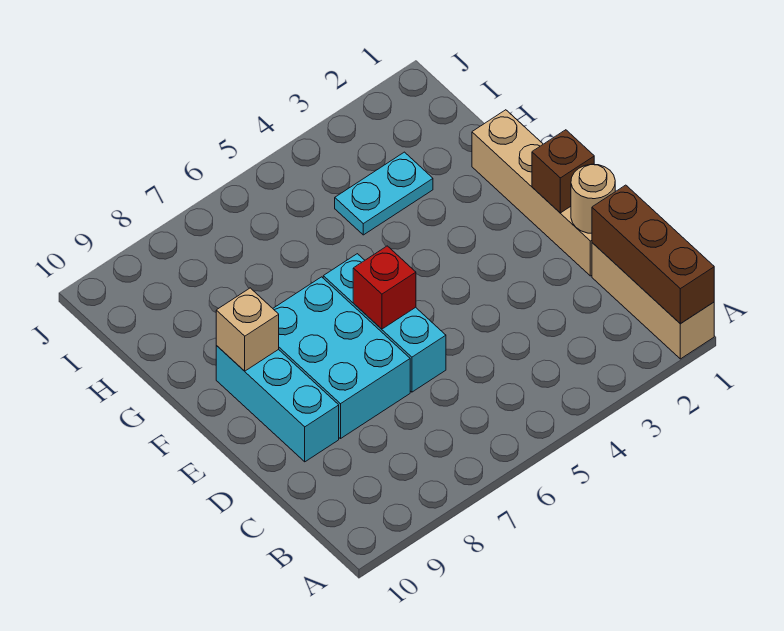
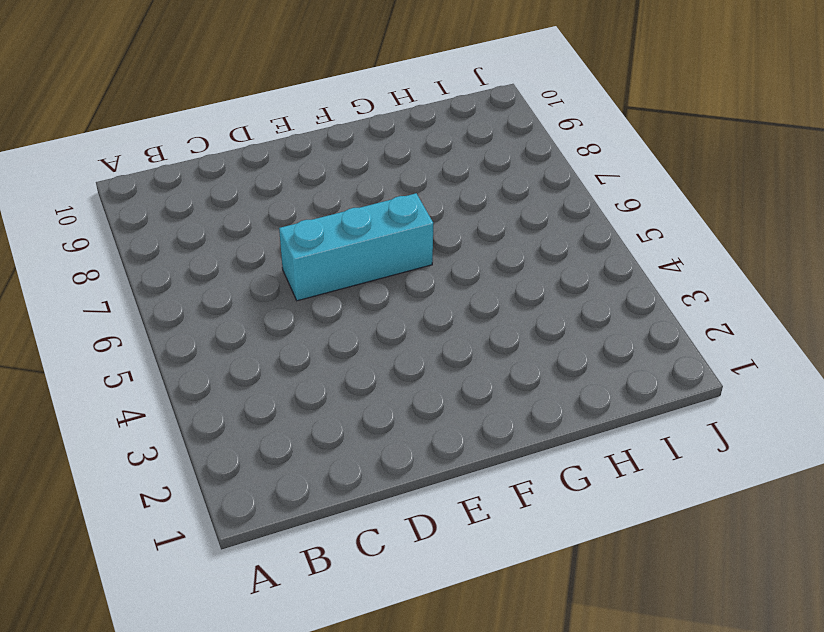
none -> tan brick A1:C1 level 1
none -> tan brick D1:G1 level 1

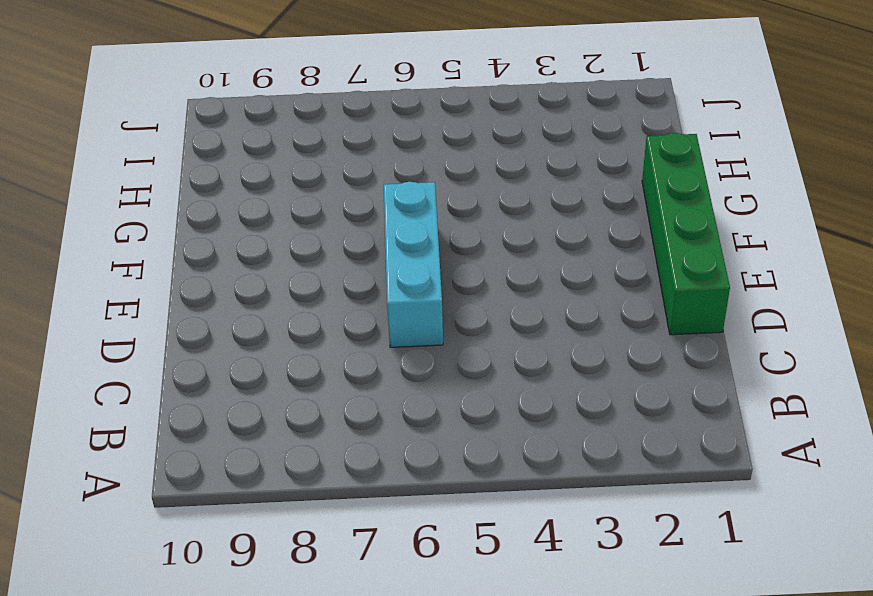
green brick D1:G1 level 1 -> tan brick D1:G1 level 1
none -> tan brick A1:C1 level 1
none -> cyan brick D7:F8 level 1

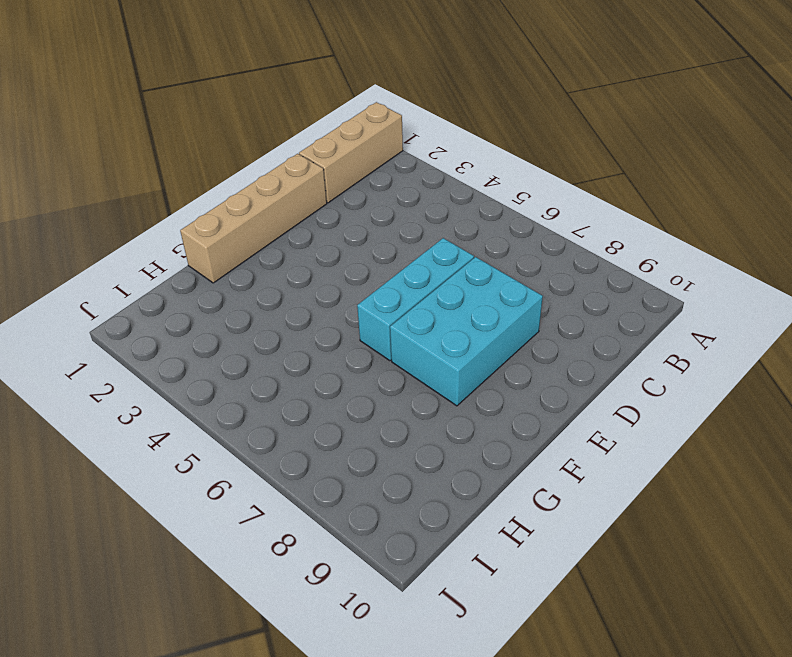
none -> cyan brick D9:F9 level 1
none -> cyan plate H3:H4 level 1

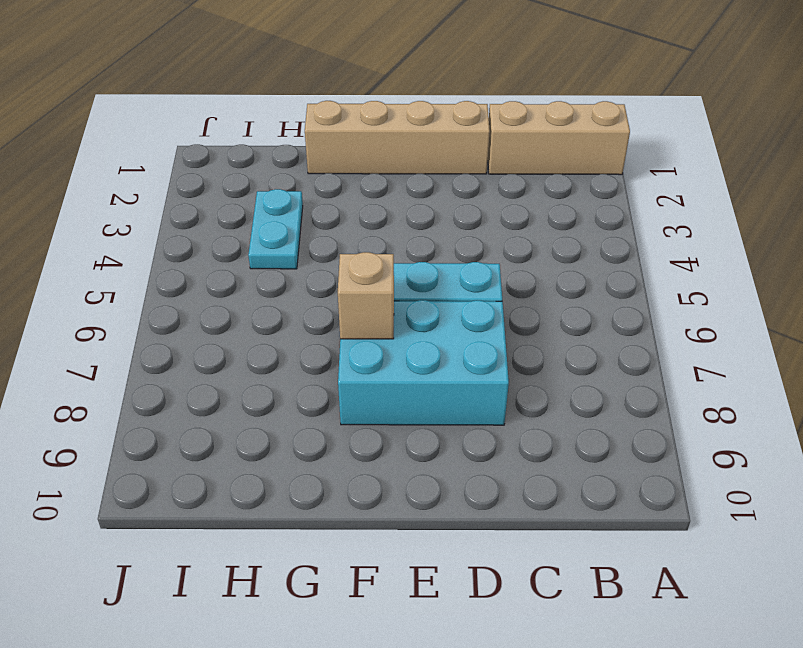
tan brick F7 level 2 -> tan brick F9 level 2
none -> cyan brick D9:F9 level 1
none -> brown brick A1:C1 level 2

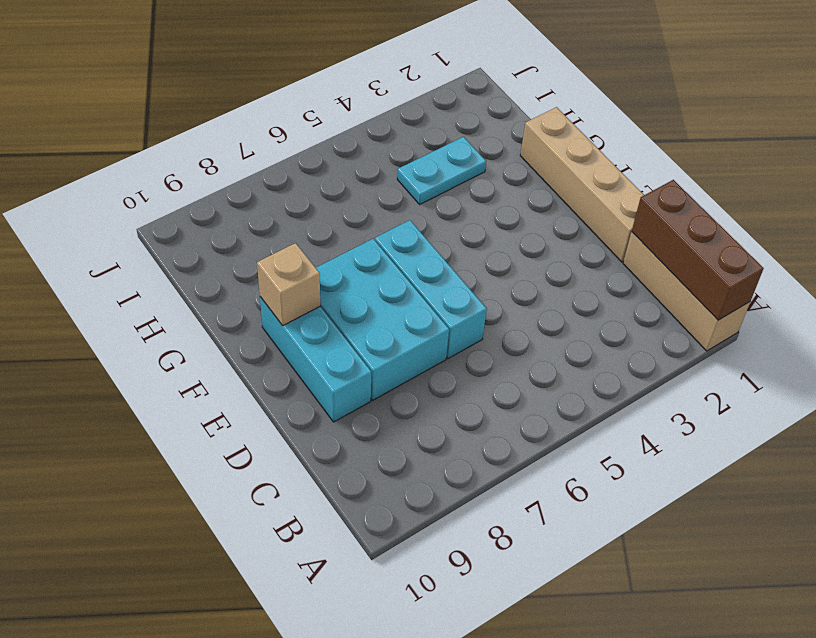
none -> tan round brick D1 level 2
none -> brown brick E1 level 2

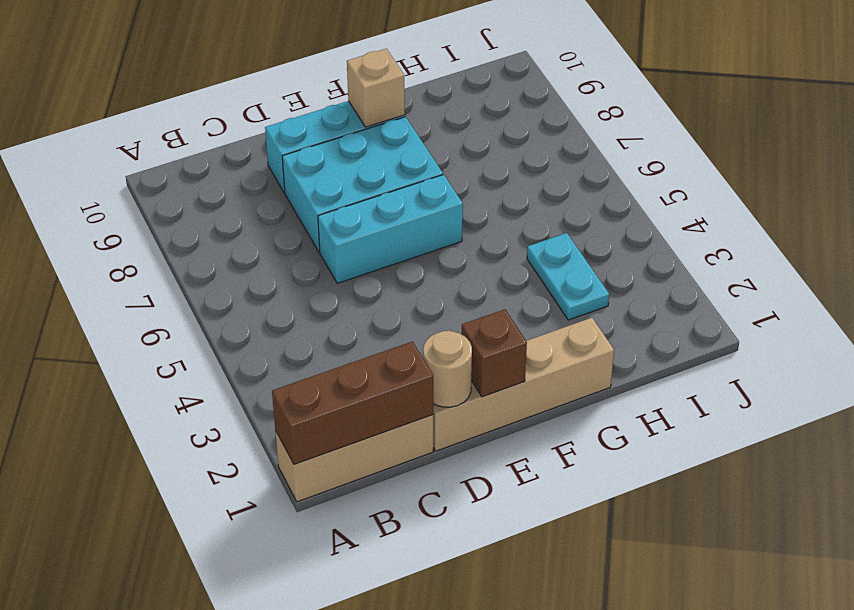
none -> red brick E6 level 2

